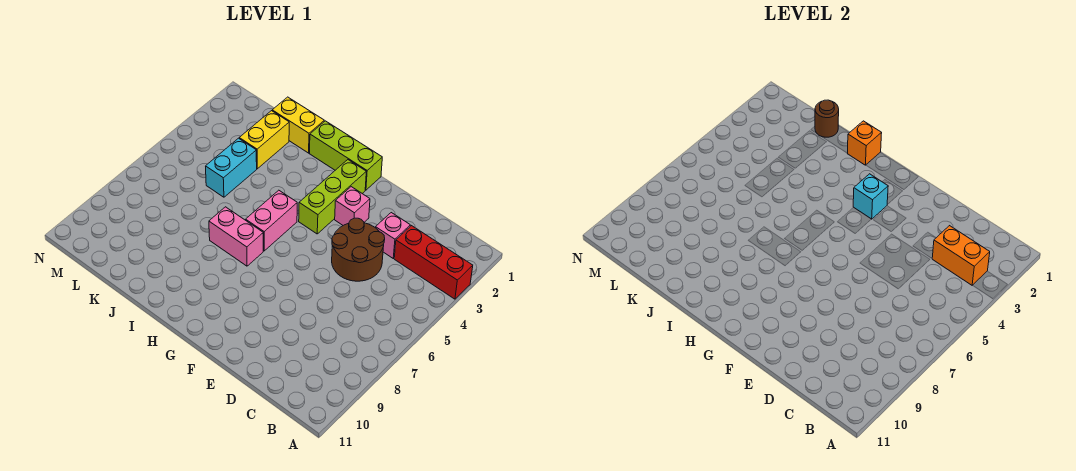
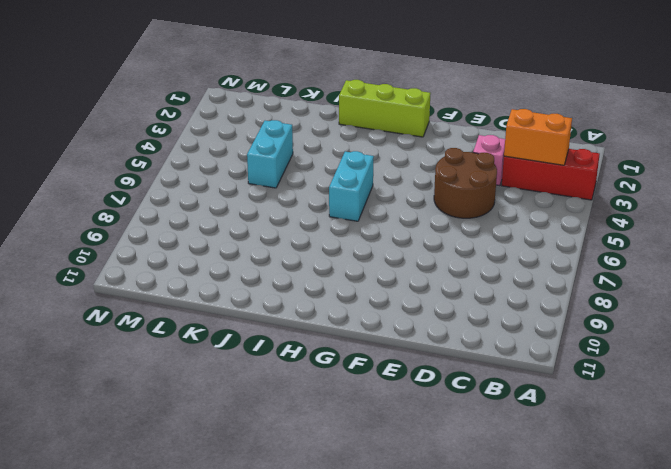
cyan brick H5:H6 level 1 -> pink brick H5:H6 level 1
none -> pink brick F3 level 1
none -> lime brick G2:G4 level 1
none -> pink brick H7:I7 level 1

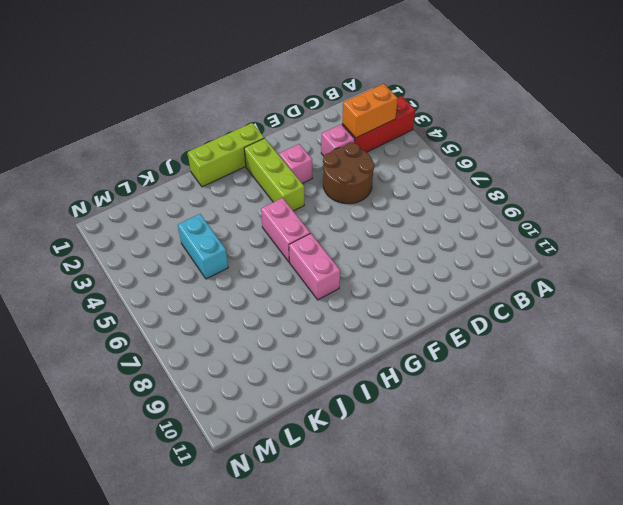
pink brick H7:H8 level 1 -> pink brick H7:I7 level 1
none -> yellow brick J1:K1 level 1
none -> yellow brick K2:K3 level 1
none -> cyan brick G3 level 2

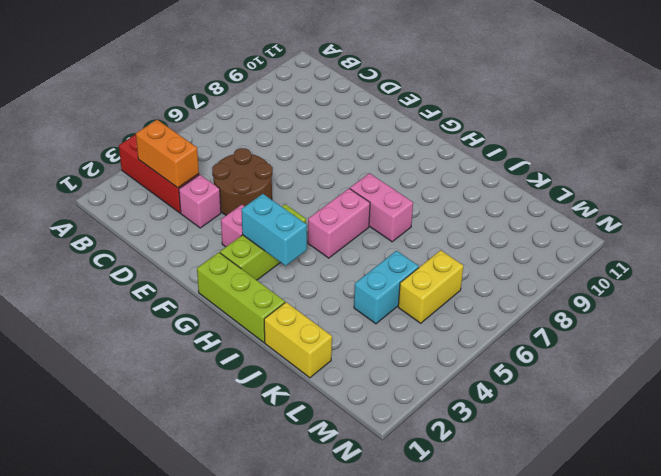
cyan brick G3:H3 level 2 -> cyan brick G3 level 2
yellow brick L5:L6 level 1 -> yellow brick K2:K3 level 1
none -> orange brick I1 level 2
none -> brown round brick K1 level 2

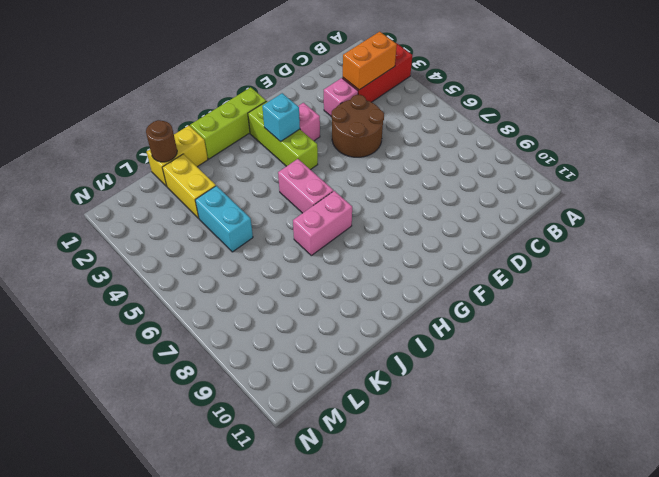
none -> orange brick I1 level 2

